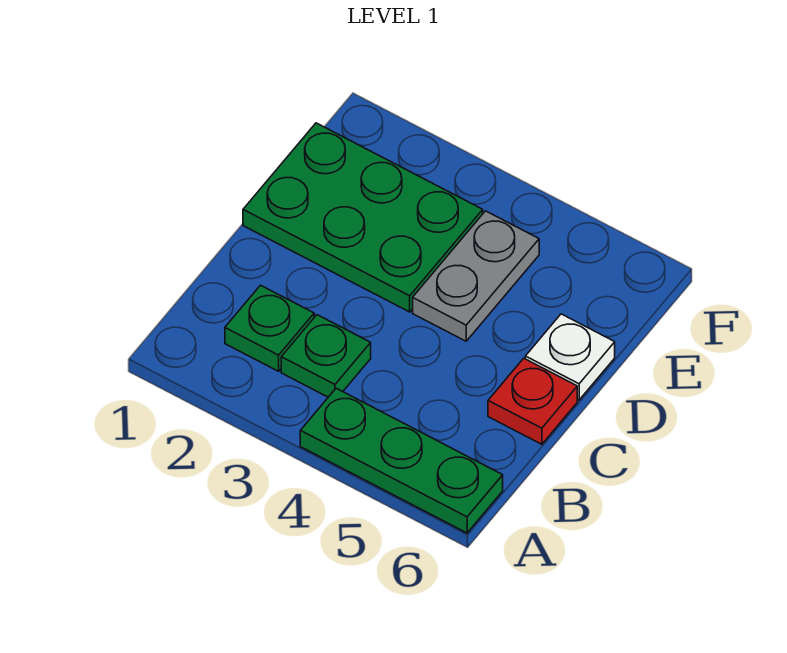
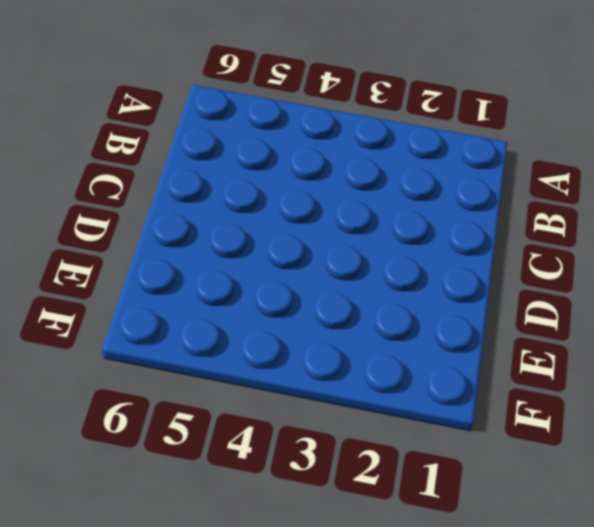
none -> green plate A4:A6 level 1
none -> green plate B2 level 1

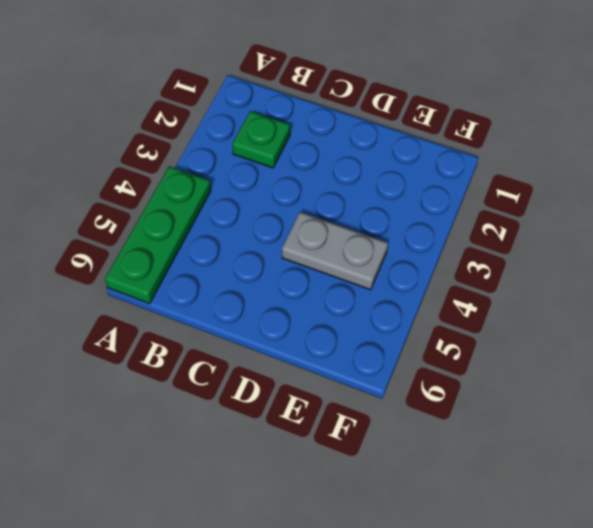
none -> green plate B3 level 1
none -> red plate C6 level 1

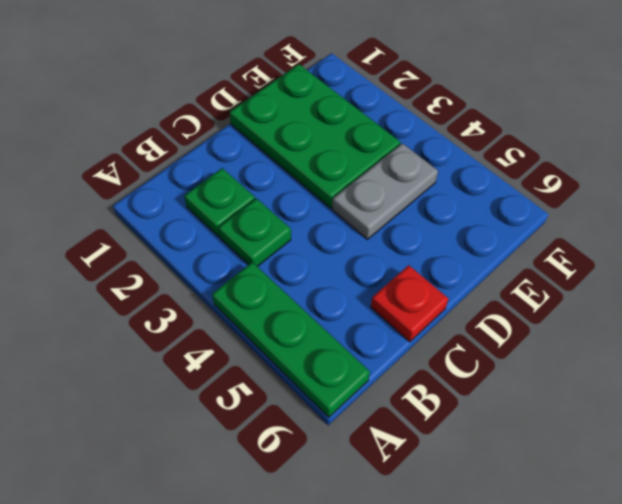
none -> white plate D6 level 1

